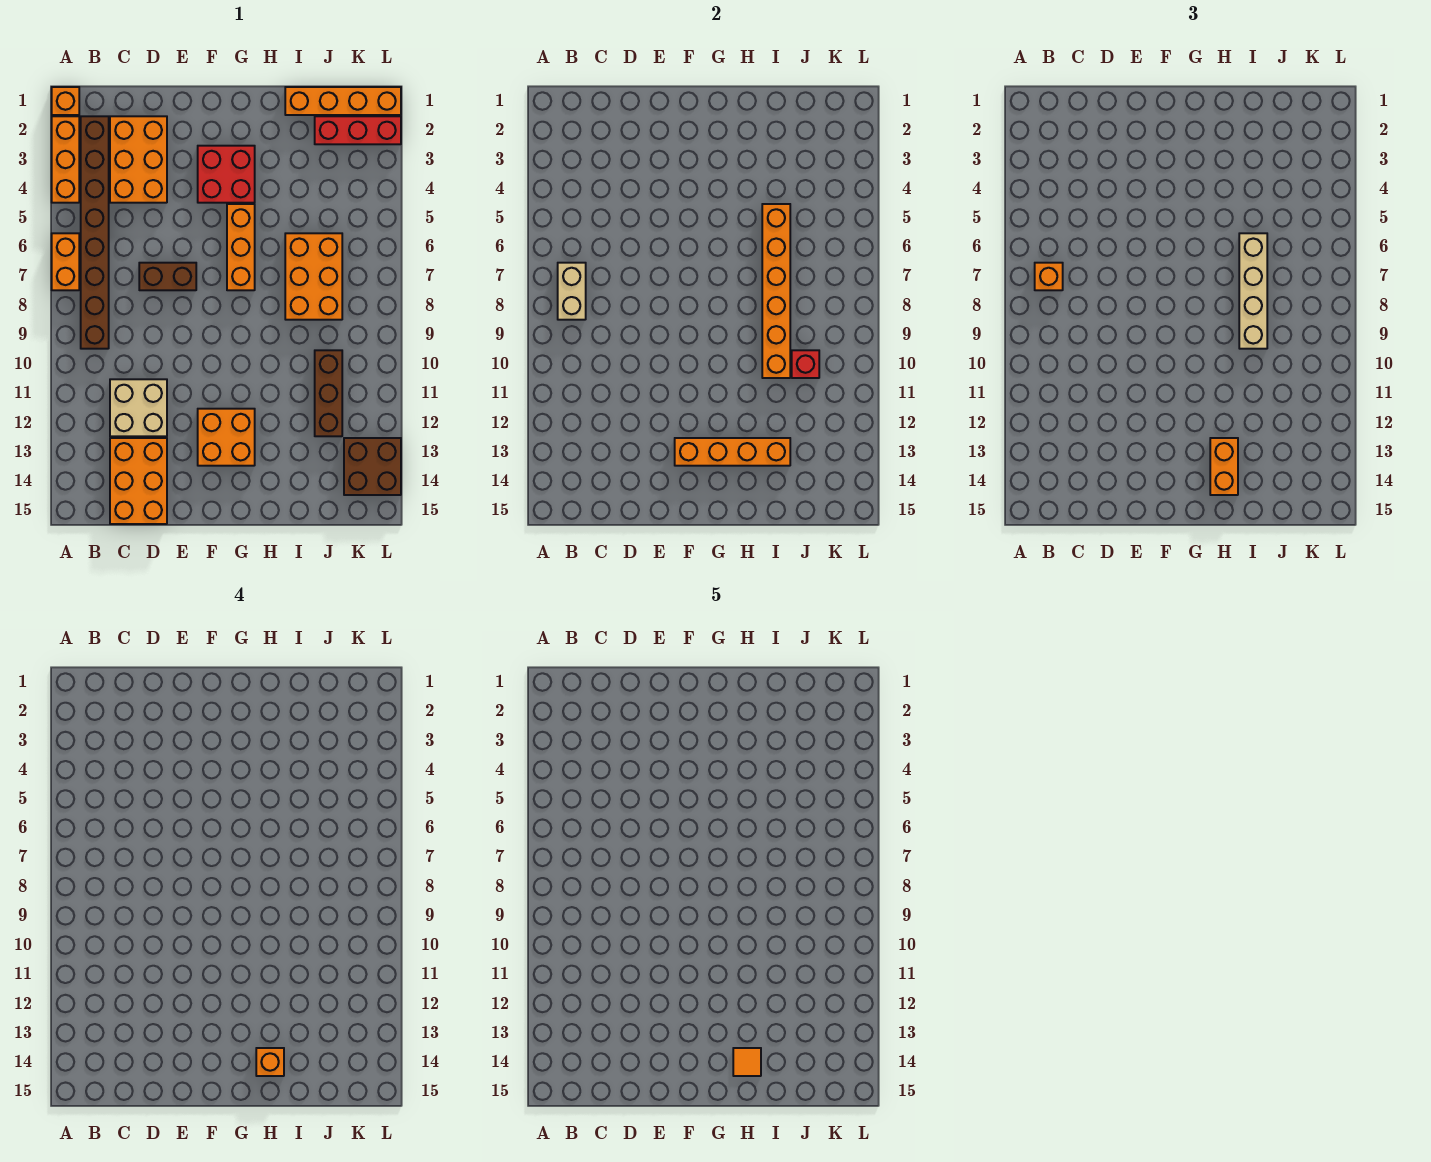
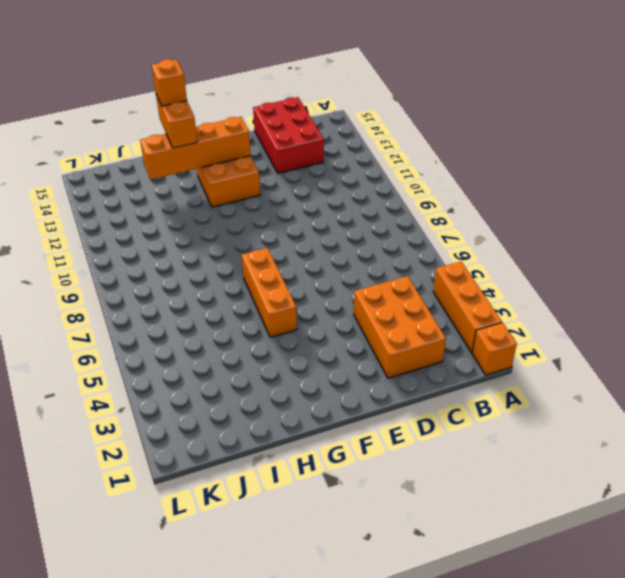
red brick C13:D15 level 1 -> orange brick C13:D15 level 1
none -> orange brick A6:A7 level 1
none -> brown brick B2:B9 level 1
none -> tan brick C11:D12 level 1

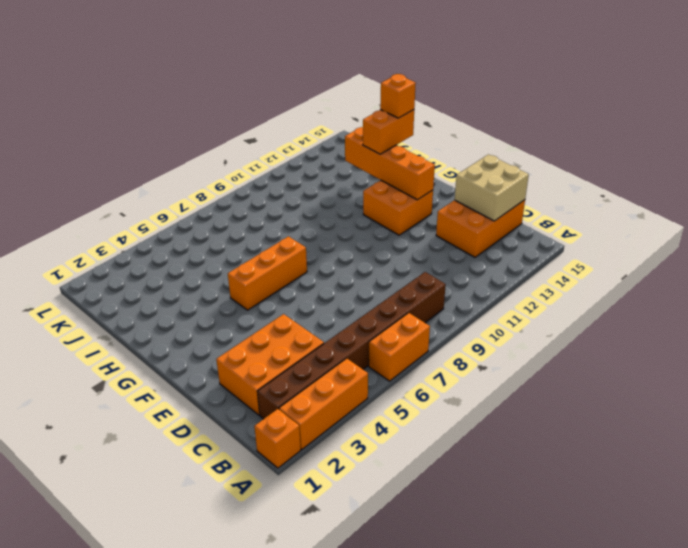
tan brick C14:D15 level 2 -> tan brick C11:D12 level 1
none -> brown brick D7:E7 level 1
none -> red brick F3:G4 level 1
none -> orange brick I1:L1 level 1

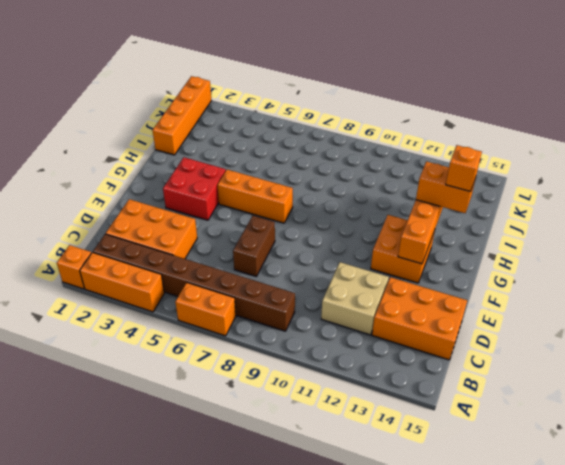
none -> orange brick I6:J8 level 1
none -> red brick J2:L2 level 1
none -> brown brick J10:J12 level 1

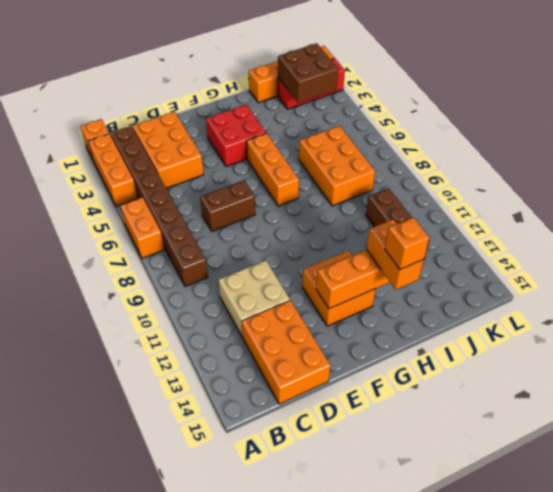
brown brick J2:K3 level 2 -> brown brick K13:L14 level 1
none -> tan brick B7:B8 level 2
none -> orange brick I5:I10 level 2
none -> red brick J10 level 2

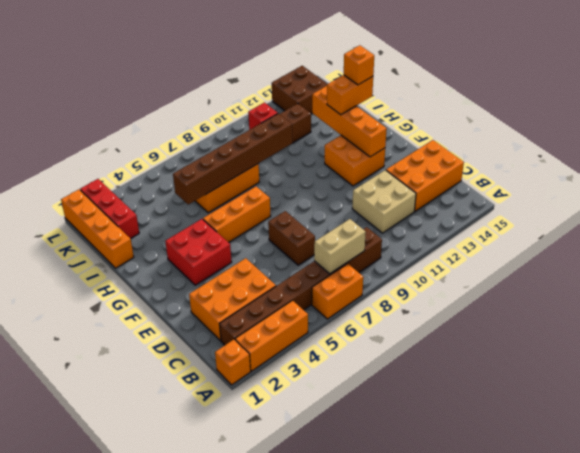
brown brick I5:I10 level 2 -> orange brick I5:I10 level 2
none -> orange brick B7 level 3
none -> tan brick I6:I9 level 3
none -> orange tile H14 level 5

